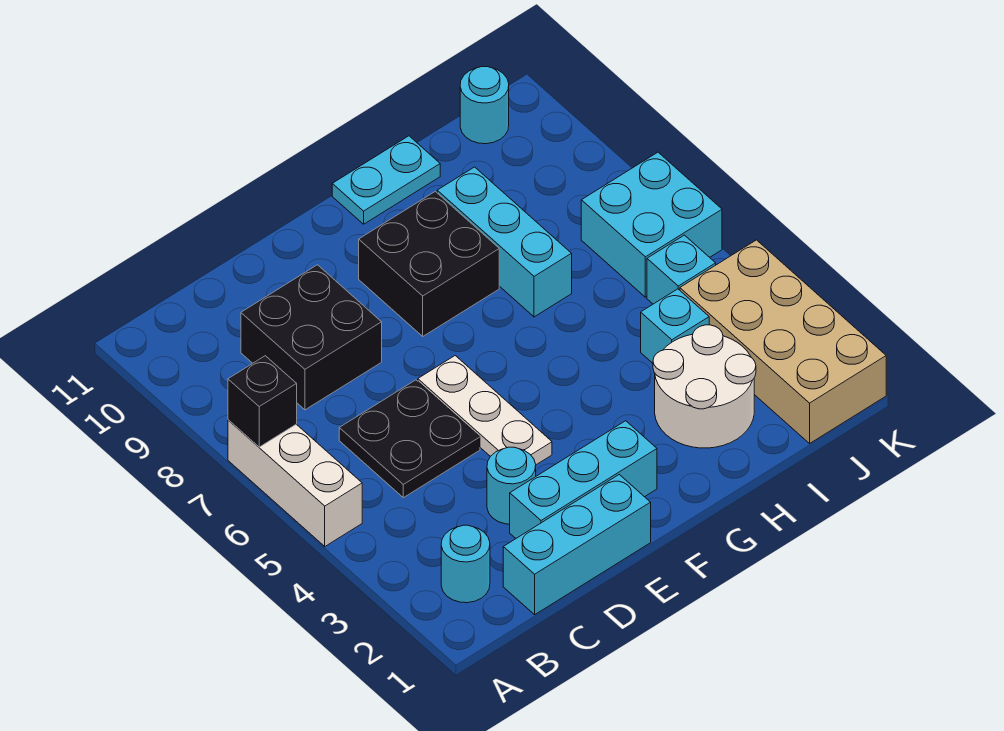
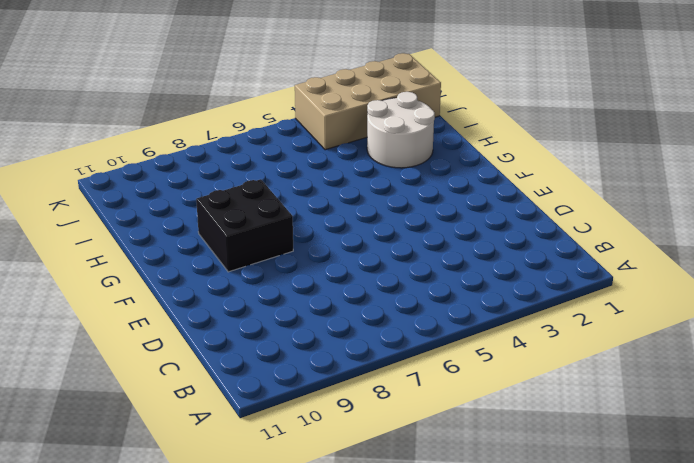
none -> white brick A5:A7 level 1
none -> cyan round brick B2 level 1
none -> cyan brick C1:E1 level 1

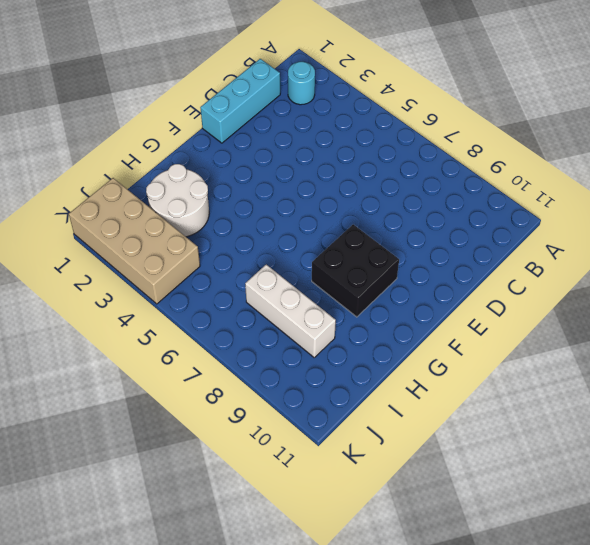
white brick I7:I9 level 1 -> white brick A5:A7 level 1
none -> black plate C5:D6 level 1
none -> black brick C8:D9 level 1
none -> cyan brick D2:F2 level 1

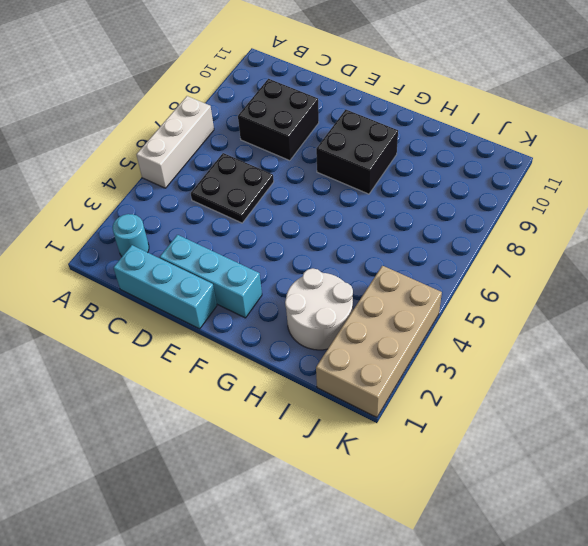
none -> cyan round brick D3 level 1
none -> white plate E4:E6 level 1
none -> cyan plate G11:H11 level 1

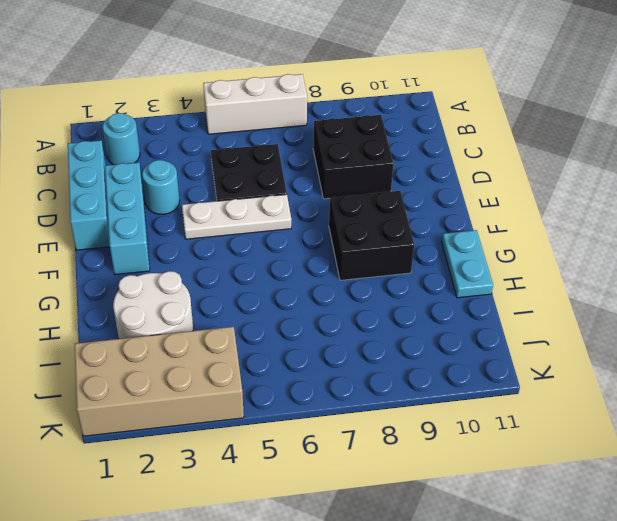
none -> cyan brick H7:H9 level 1
none -> cyan brick I4 level 1
none -> cyan brick J5 level 1

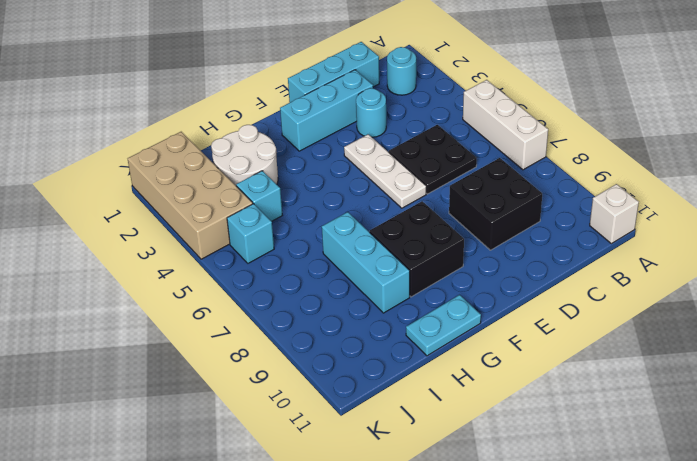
white brick A11 level 1 -> none
none -> cyan brick J6:K7 level 1
none -> cyan round brick J11 level 1
none -> black brick A7 level 2

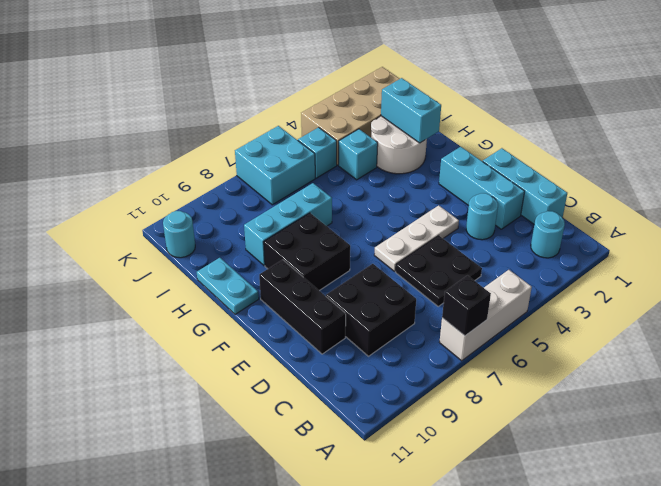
black brick D10:F10 level 1 -> none
cyan brick H2:I2 level 2 -> none

